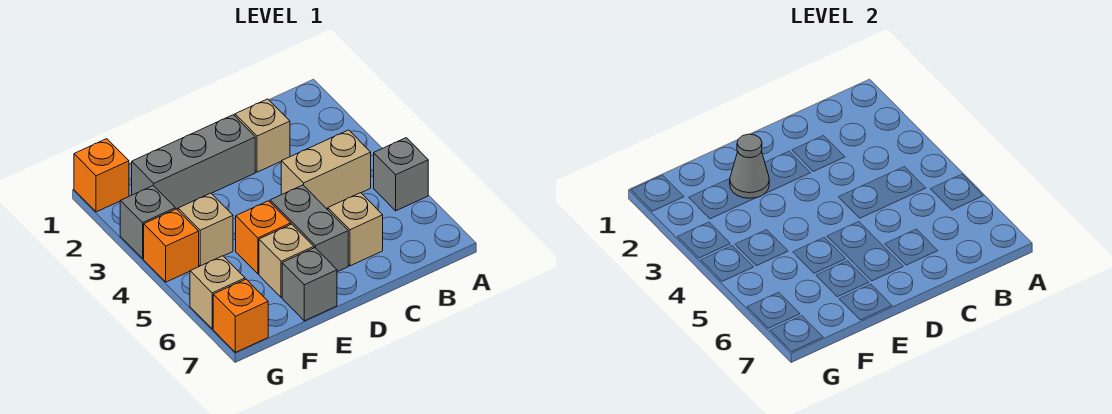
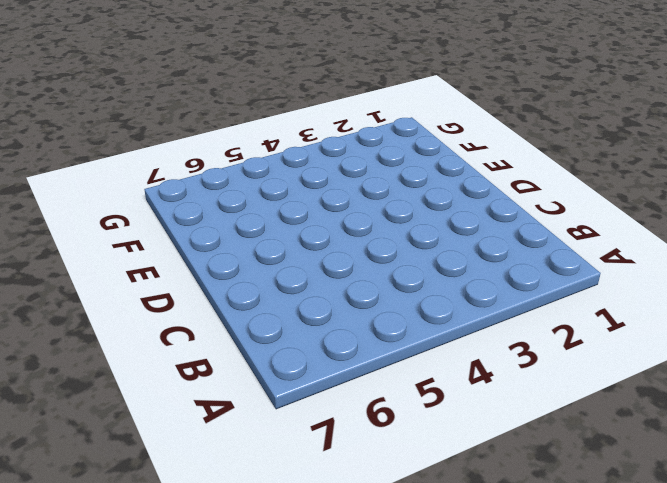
none -> grey brick A5 level 1
none -> tan brick B4:C4 level 1
none -> tan brick C2 level 1

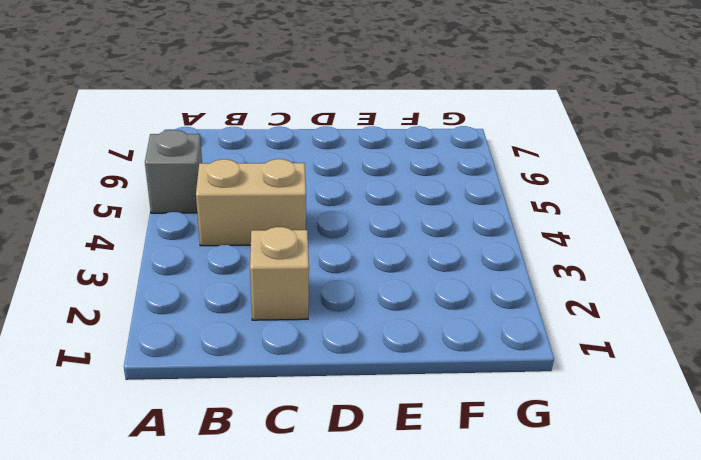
none -> tan brick C6 level 1
none -> grey brick D2:F2 level 1
none -> grey brick D5:D6 level 1

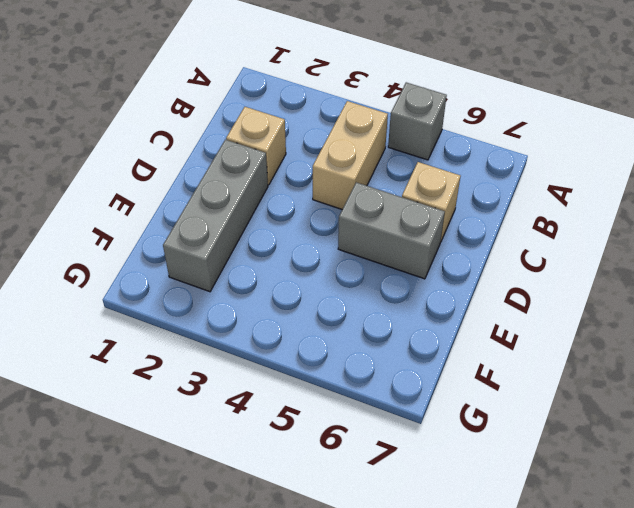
none -> orange brick E5 level 1
none -> tan brick E6 level 1
none -> grey brick E7 level 1

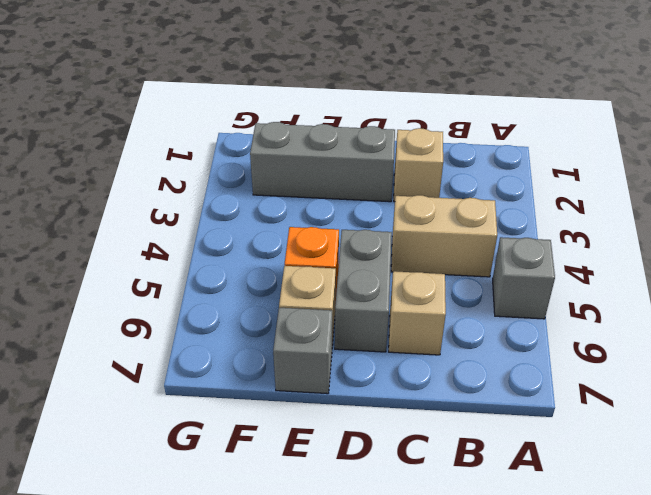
none -> tan brick F4 level 1
none -> orange brick G1 level 1
none -> grey brick G3 level 1

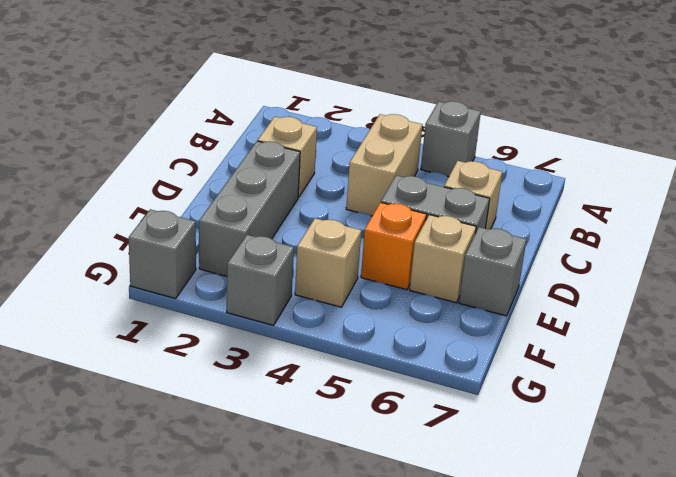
grey brick G1 level 1 -> orange brick G1 level 1
none -> orange brick G4 level 1
none -> tan brick G6 level 1
none -> orange brick G7 level 1

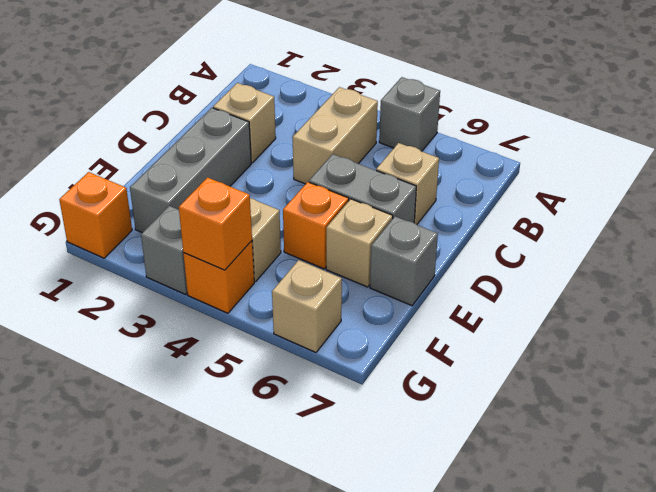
orange brick G4 level 2 -> orange brick G7 level 1
none -> grey cone E2 level 2

